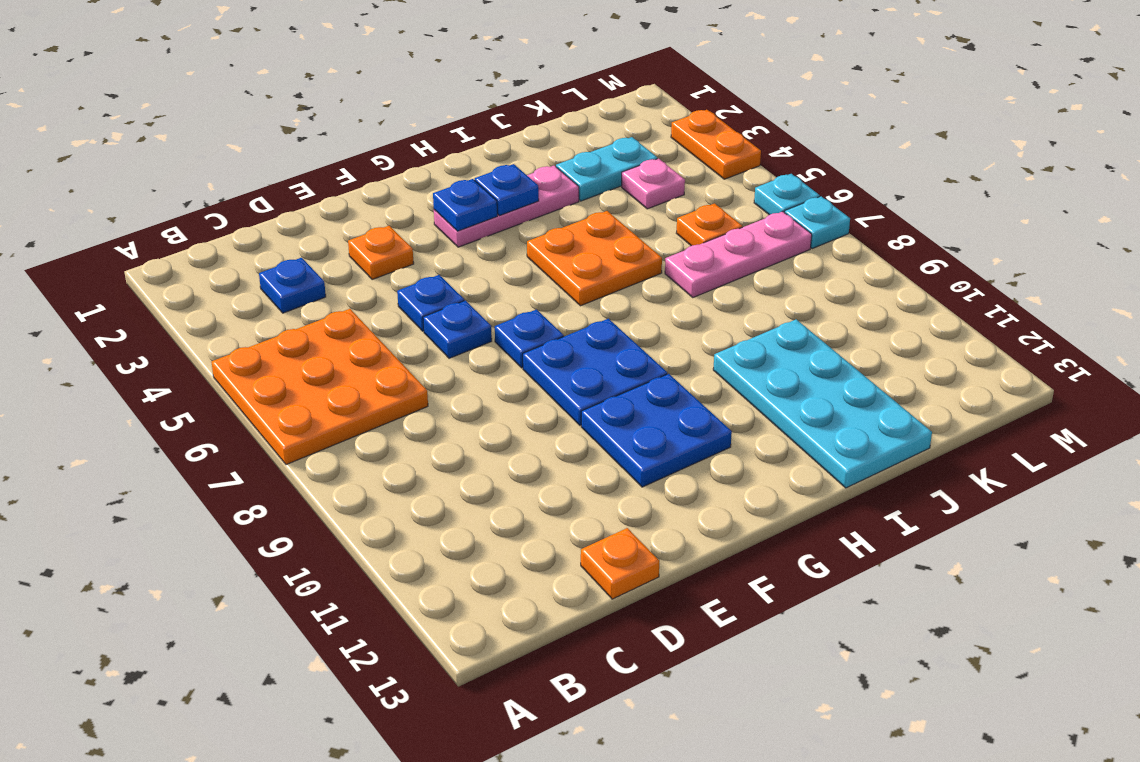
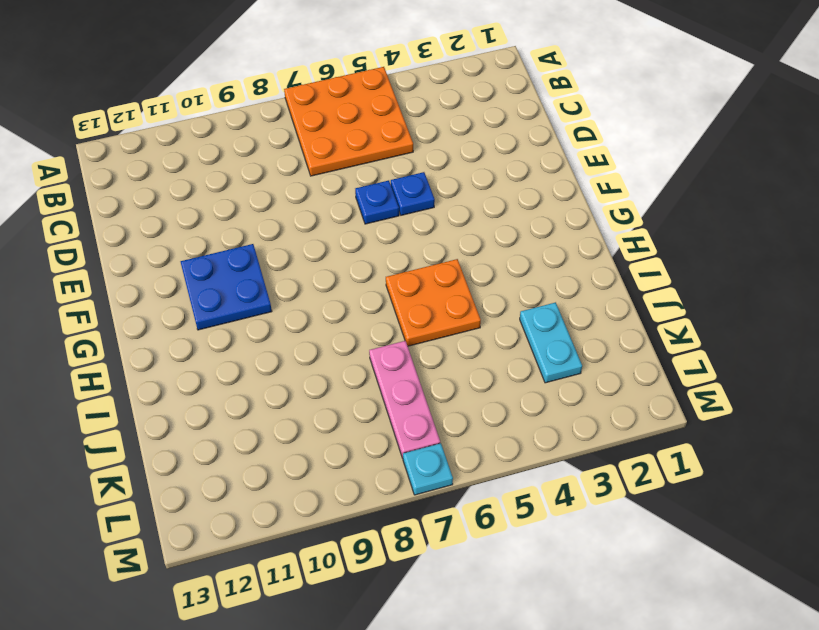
none -> blue plate C3 level 1
none -> orange plate D13 level 1
none -> orange plate E3 level 1

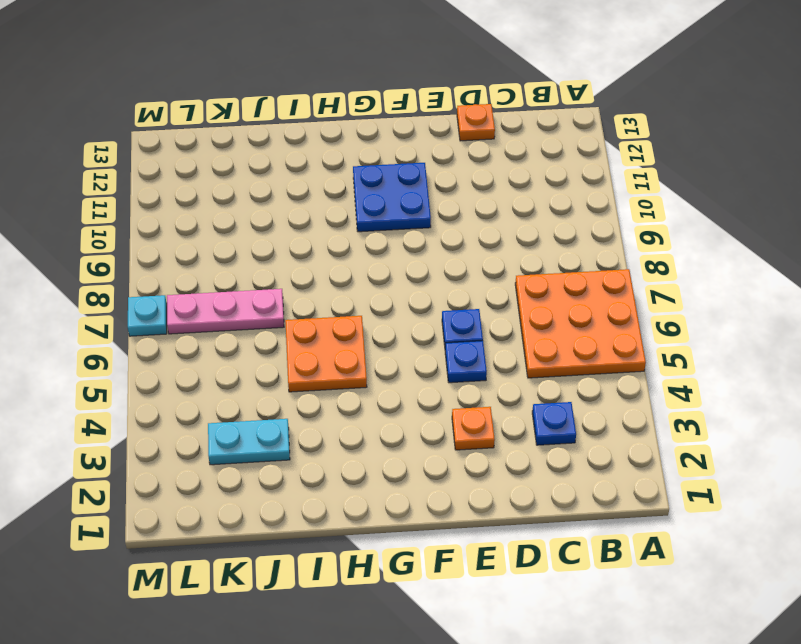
none -> blue plate F7 level 1
none -> blue plate F8:G9 level 1
none -> pink plate G3:I3 level 1

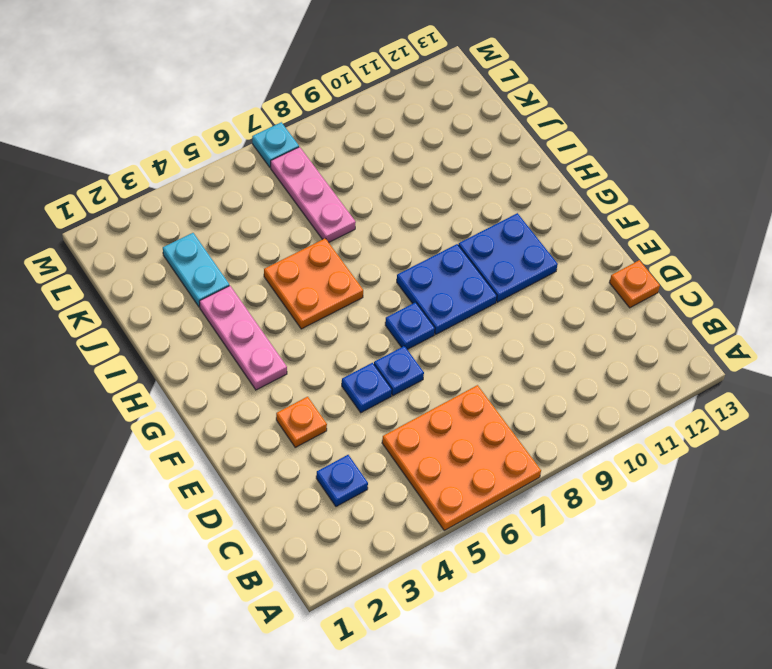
none -> cyan plate I10:J13 level 1
none -> pink plate K4 level 1
none -> orange plate K6 level 1

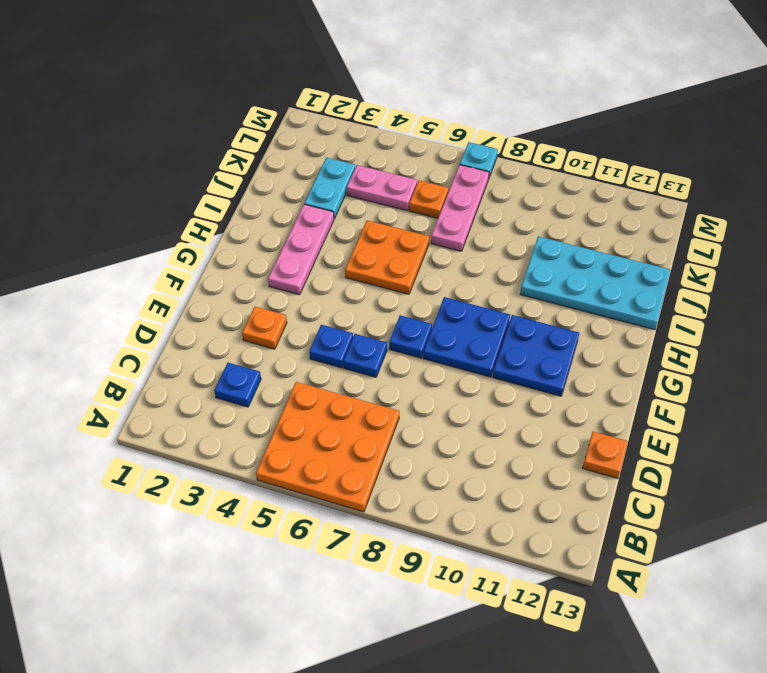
pink plate K4:K5 level 1 -> pink plate K4 level 1
none -> orange plate M3:M4 level 1
none -> cyan plate M6 level 1
none -> blue plate G3 level 2

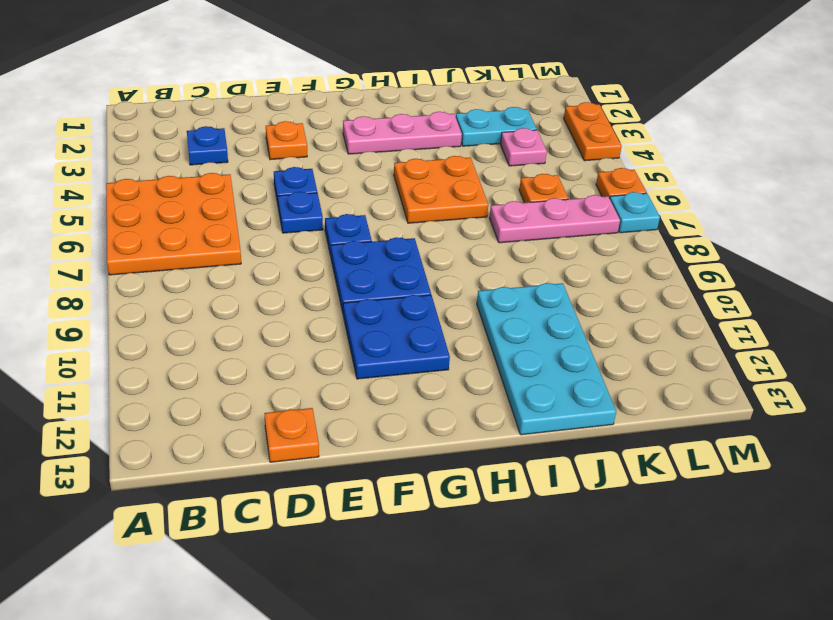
orange plate M6 level 1 -> cyan plate M6 level 1
none -> blue plate G3 level 2
none -> blue plate H3 level 2

